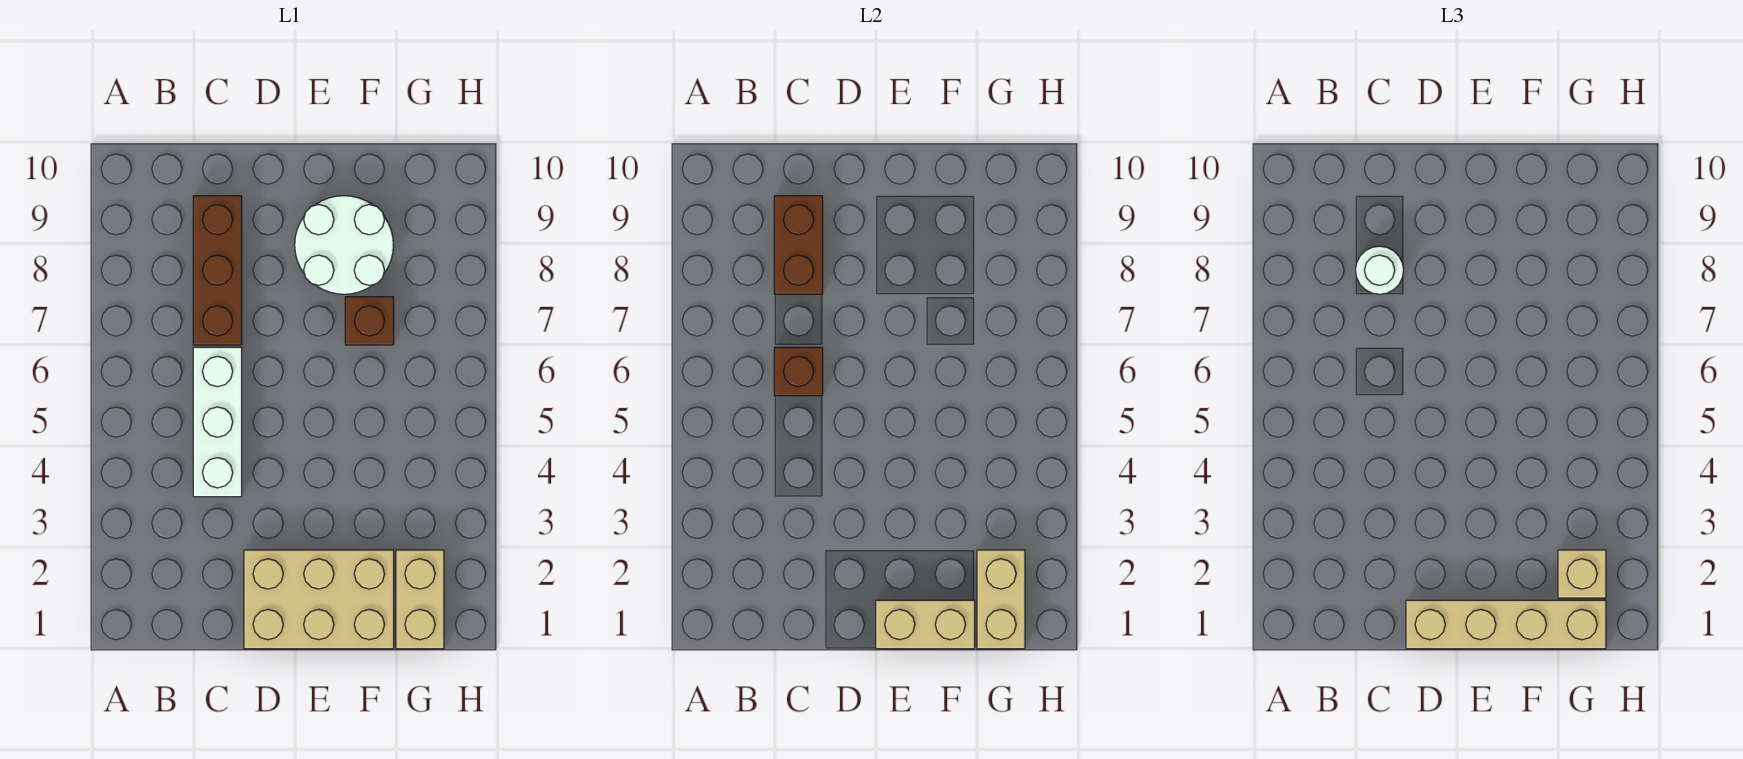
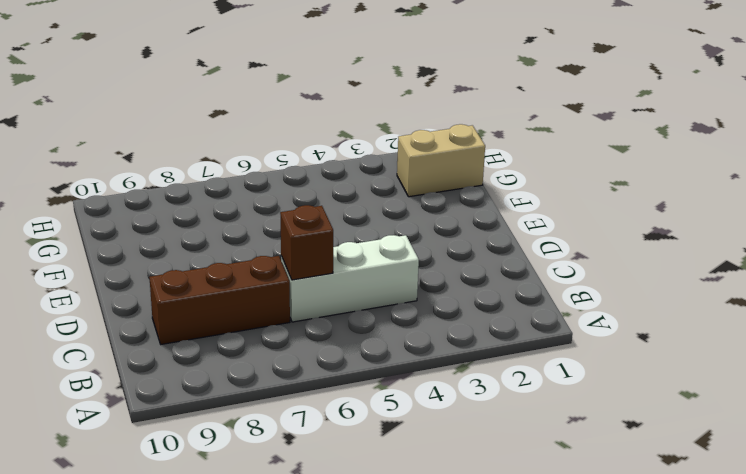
none -> tan brick D1:F2 level 1
none -> white round brick E8:F9 level 1
none -> brown brick F7 level 1

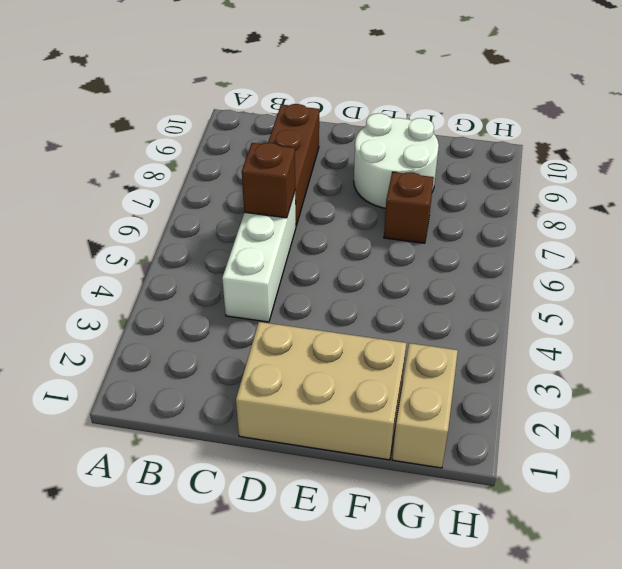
none -> brown brick C8:C9 level 2
none -> tan brick E1:F1 level 2
none -> tan brick G1:G2 level 2

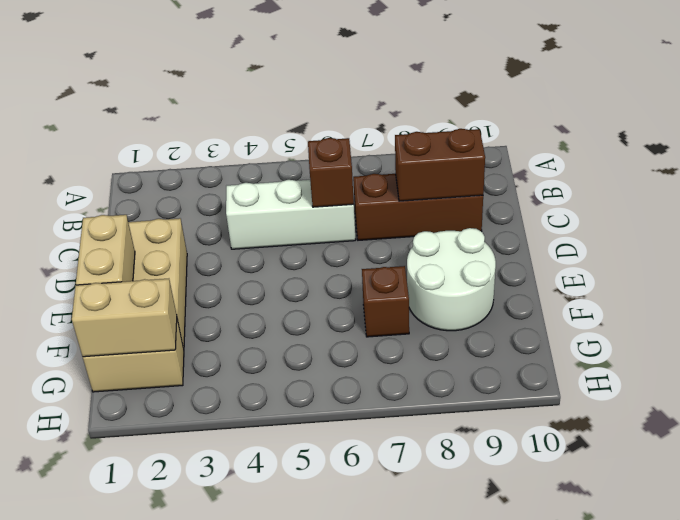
none -> white round brick C8 level 3
none -> tan brick D1:G1 level 3
none -> tan brick G2 level 3

